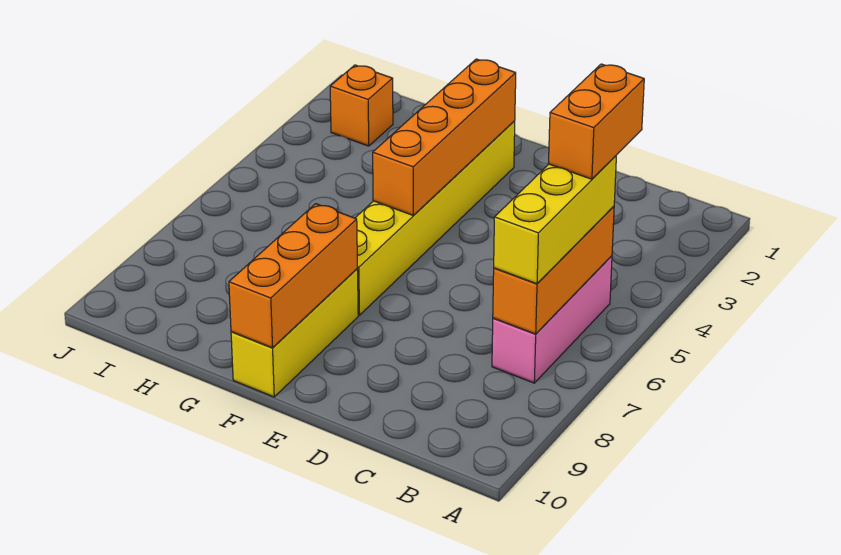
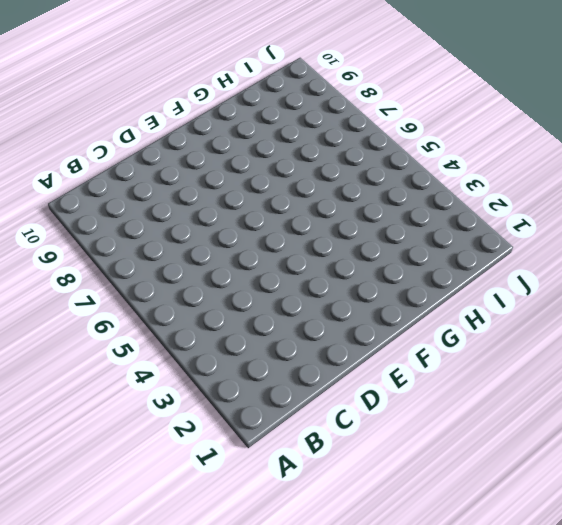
none -> pink brick B5:B7 level 1
none -> yellow brick F2:F7 level 1

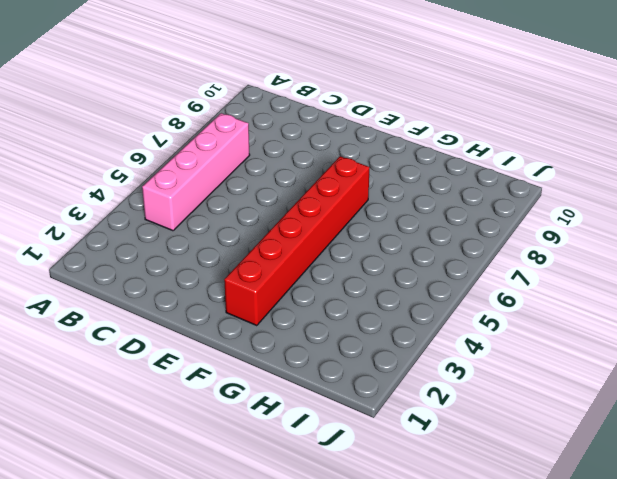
pink brick B4:B7 level 1 -> pink brick B5:B7 level 1
red brick F2:F7 level 1 -> yellow brick F2:F7 level 1
none -> yellow brick F8:F10 level 1
none -> orange brick I2 level 1

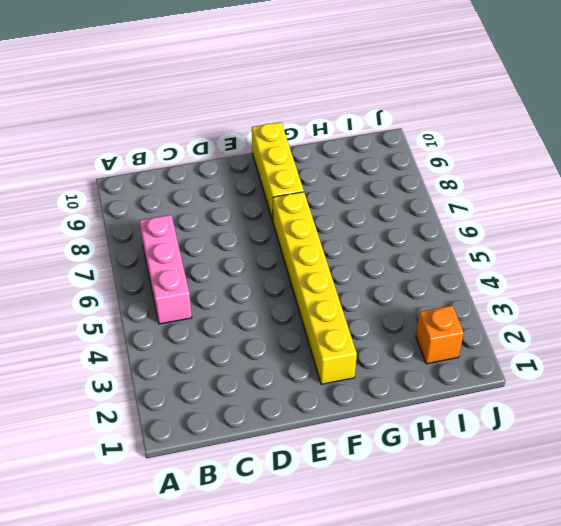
none -> orange brick B5:B7 level 2
none -> orange brick F2:F5 level 2

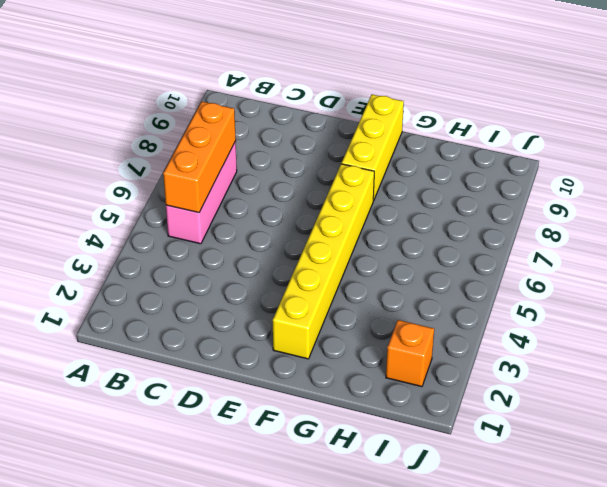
none -> orange brick F2:F5 level 2
none -> orange brick F8:F10 level 2

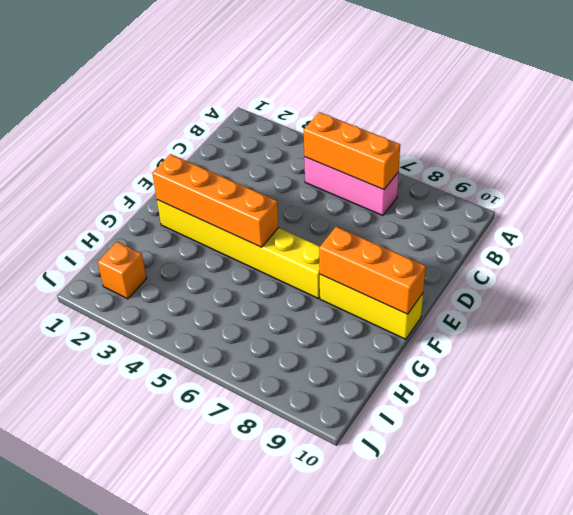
none -> yellow brick B5:B7 level 3
none -> orange brick B4:B5 level 4

